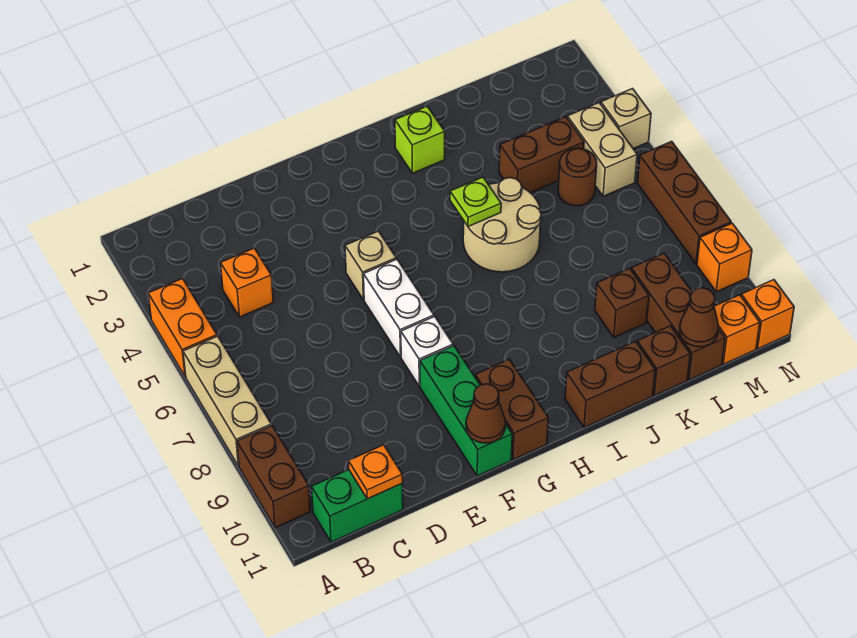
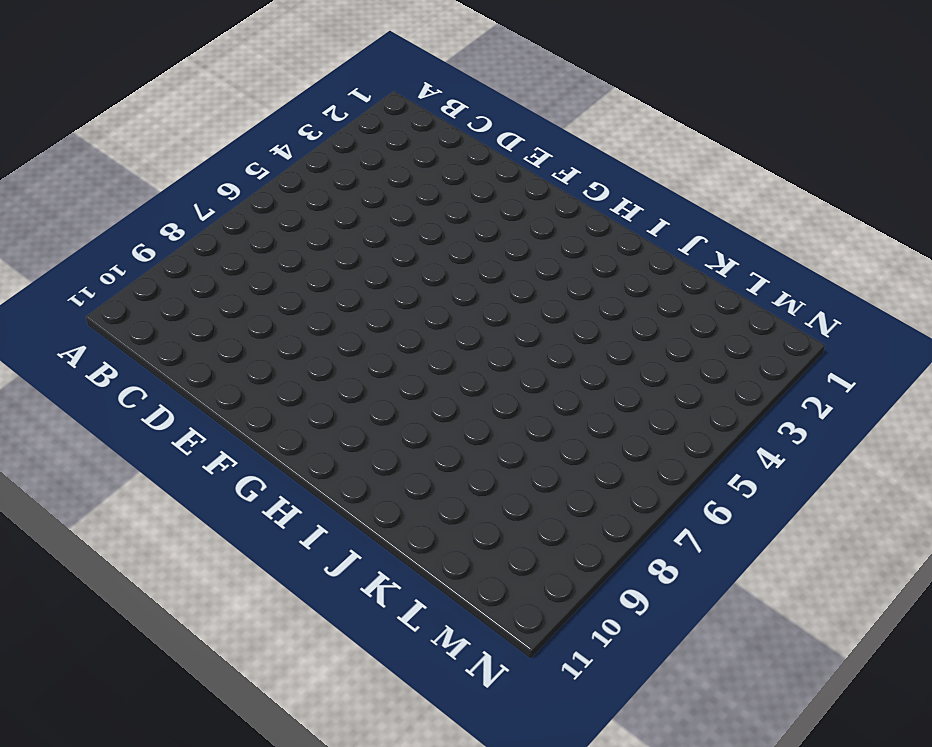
none -> orange brick A4:A5 level 1
none -> tan brick A6:A8 level 1
none -> brown brick A9:A10 level 1

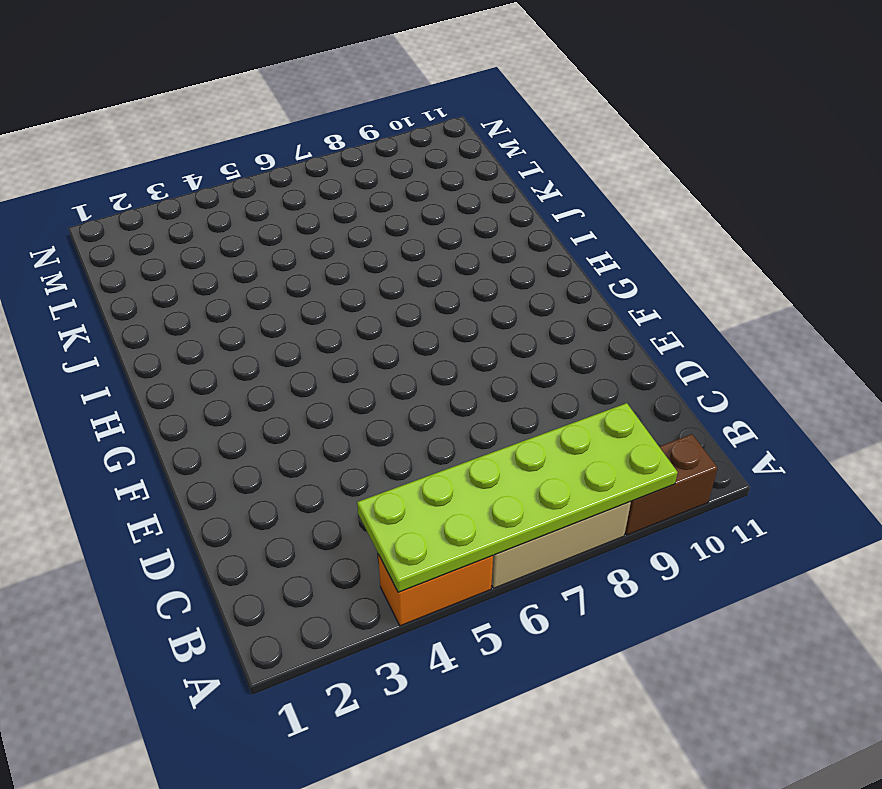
lime plate A4:B9 level 2 -> none
none -> green brick B11:C11 level 1
none -> orange brick C4 level 1
none -> tan brick F5 level 1

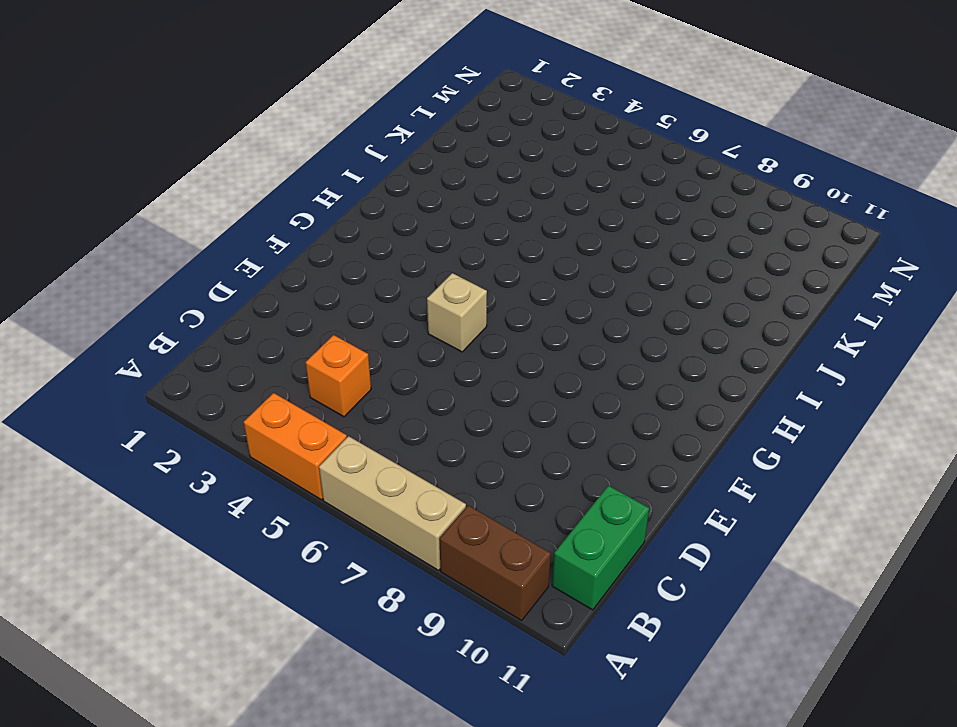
none -> white brick F6:F7 level 1
none -> white brick F8 level 1
none -> green brick F9:F11 level 1

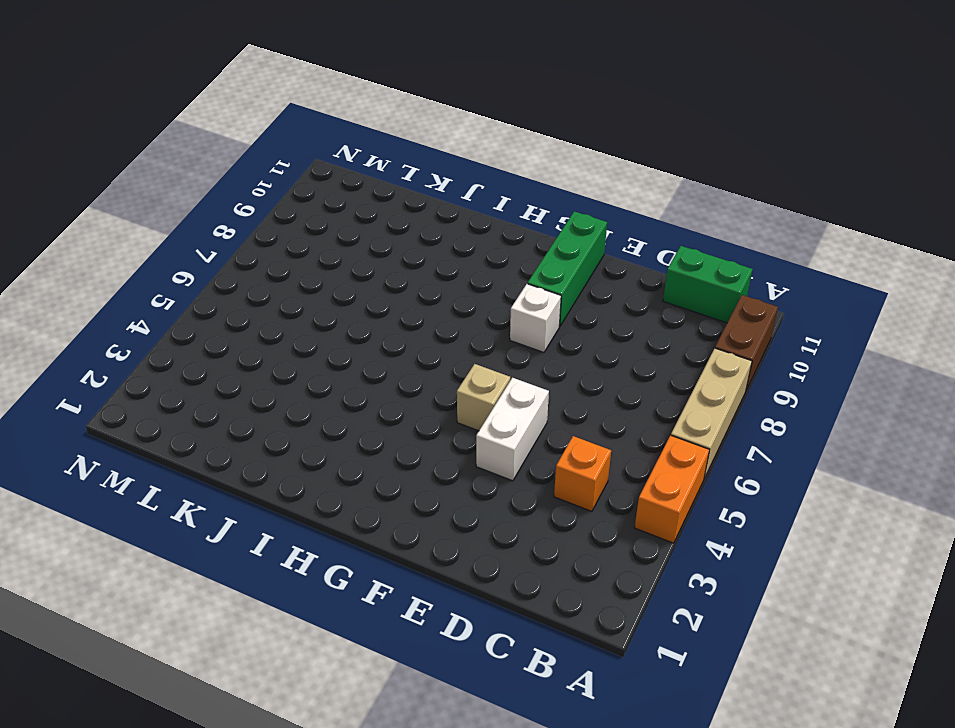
white brick E4:E5 level 1 -> white brick F6:F7 level 1
none -> brown brick G10:G11 level 1
none -> lime brick I2 level 1
none -> tan round brick I5:J6 level 1

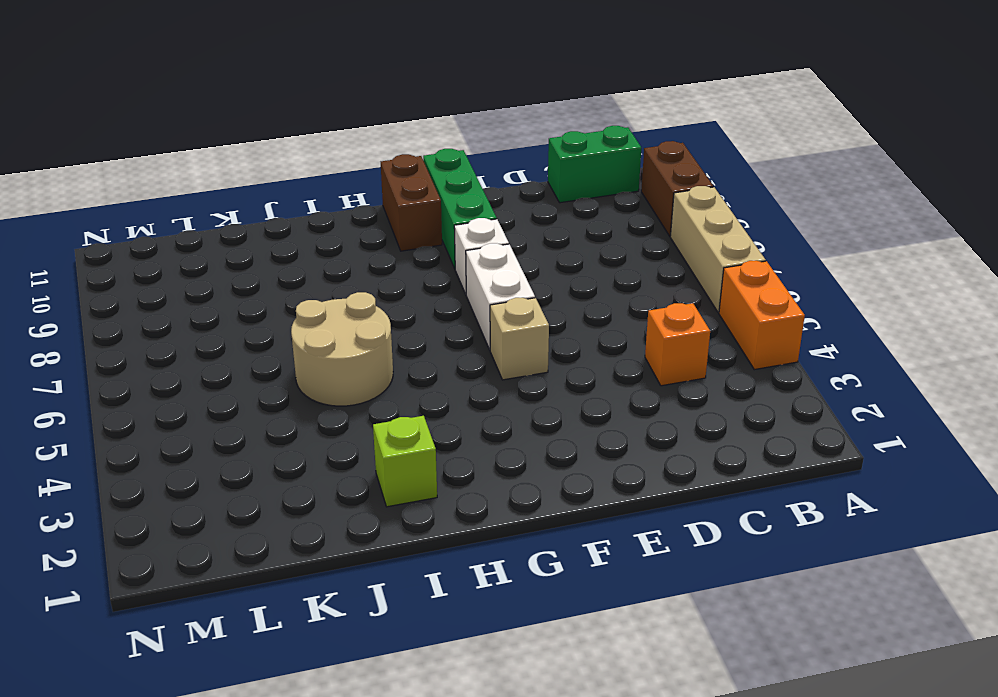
none -> brown brick I11:J11 level 1
none -> brown brick K4:L4 level 1
none -> brown brick K9 level 1

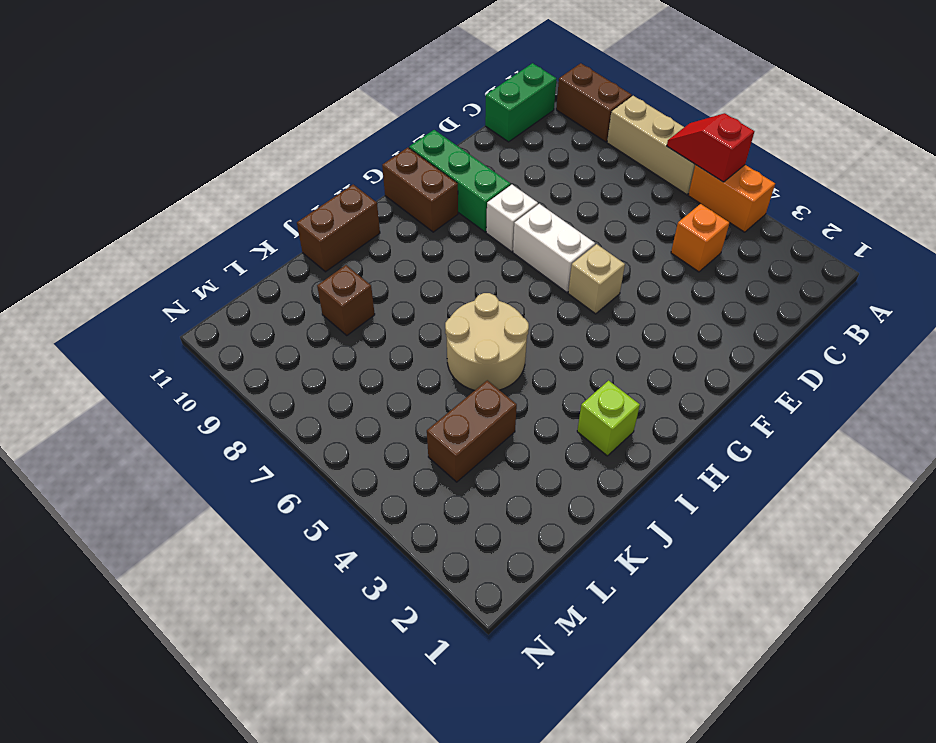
red slope A5:A6 level 2 top 5 -> none
none -> brown brick K11 level 1
none -> brown round brick L5 level 1
none -> brown brick L9:L11 level 1

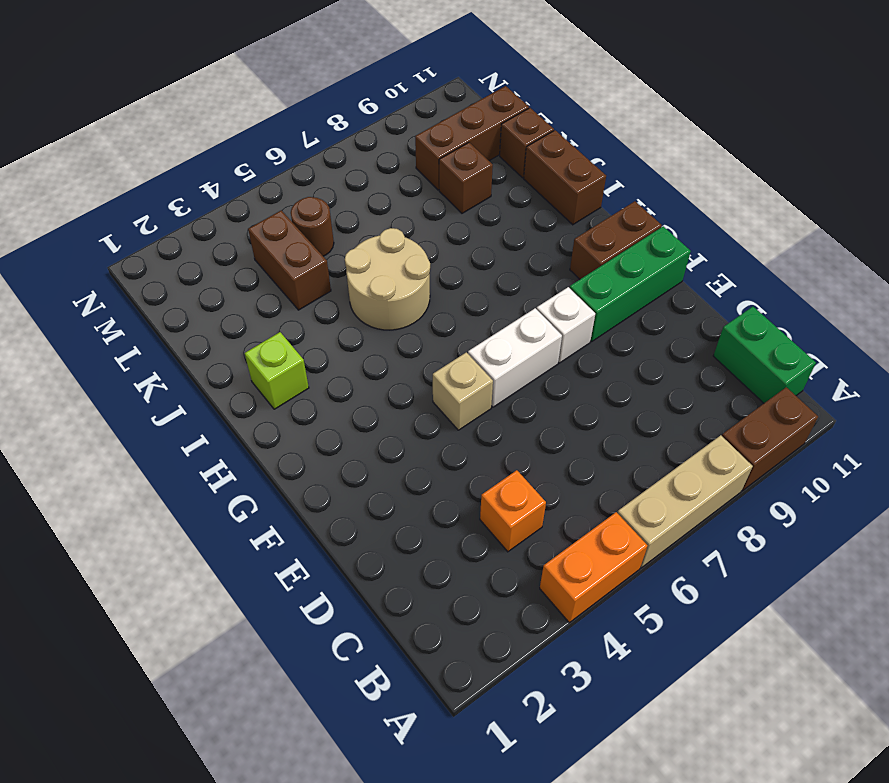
none -> tan brick M4:M5 level 1
none -> orange brick M11 level 1
none -> tan brick N4 level 1

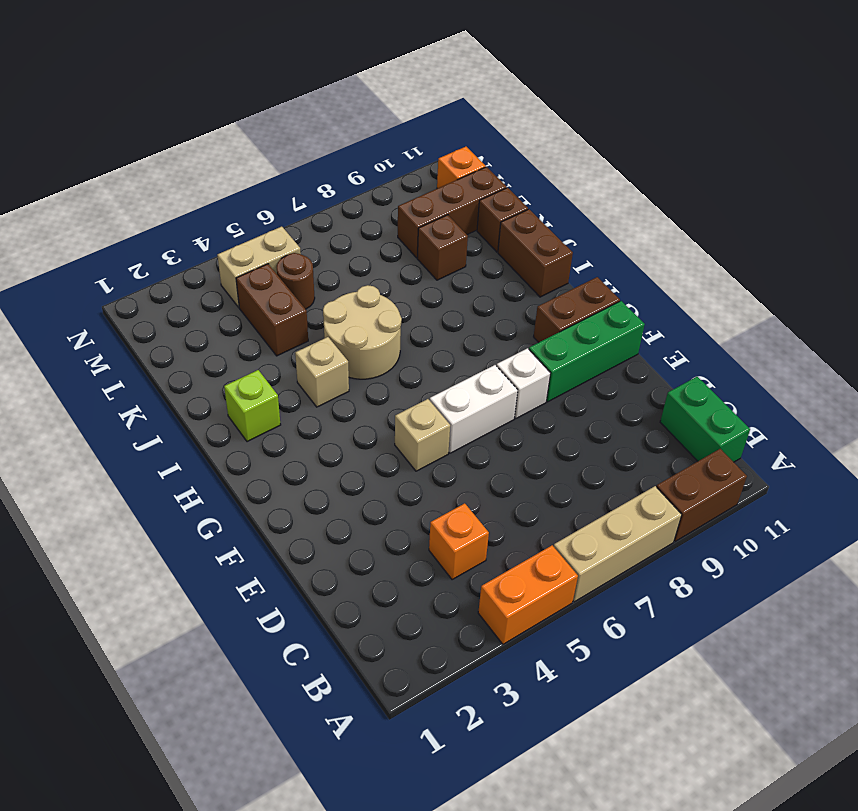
tan brick I4 level 1 -> tan brick N4 level 1
none -> brown brick N6:N8 level 1
none -> orange brick N9 level 1
none -> orange brick N11 level 1

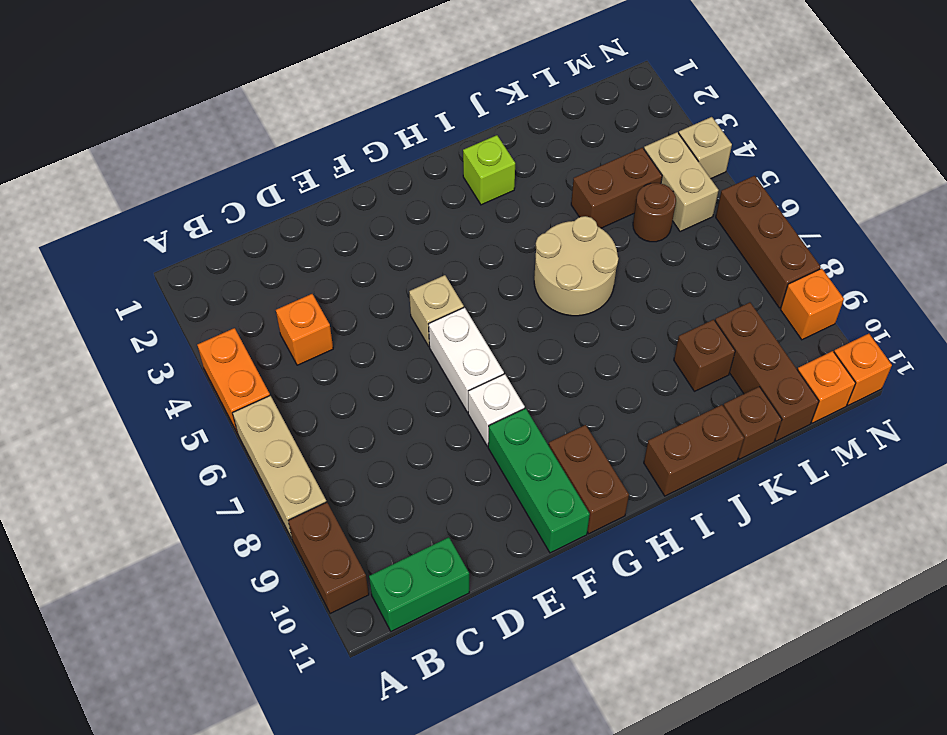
none -> orange plate C11 level 2
none -> brown cone F11 level 2
none -> lime plate I5 level 2

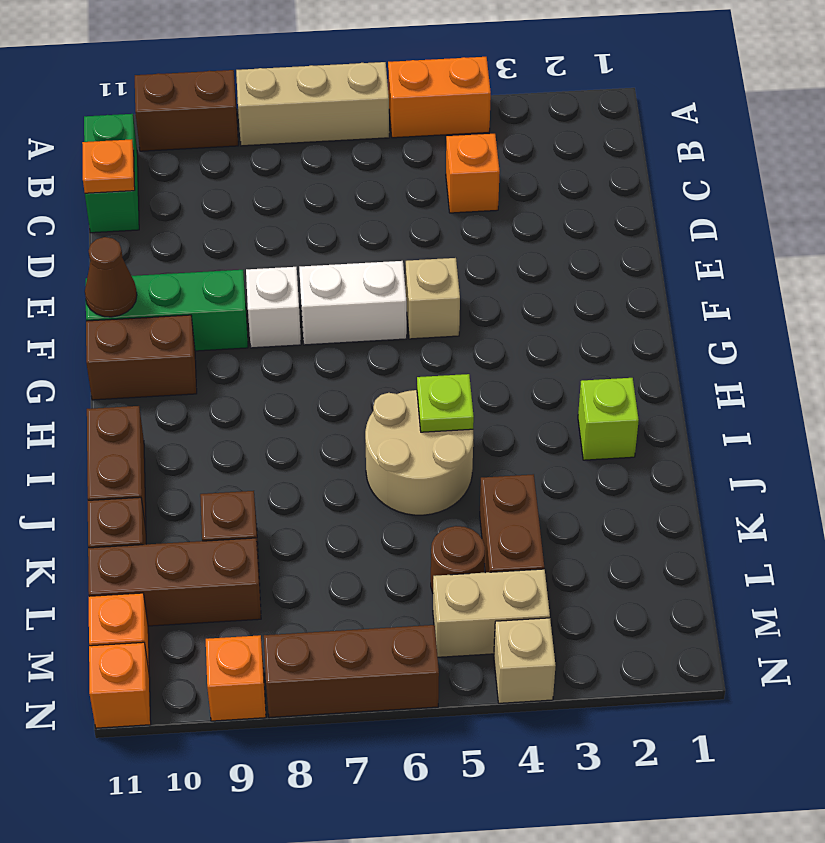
none -> brown cone L11 level 2

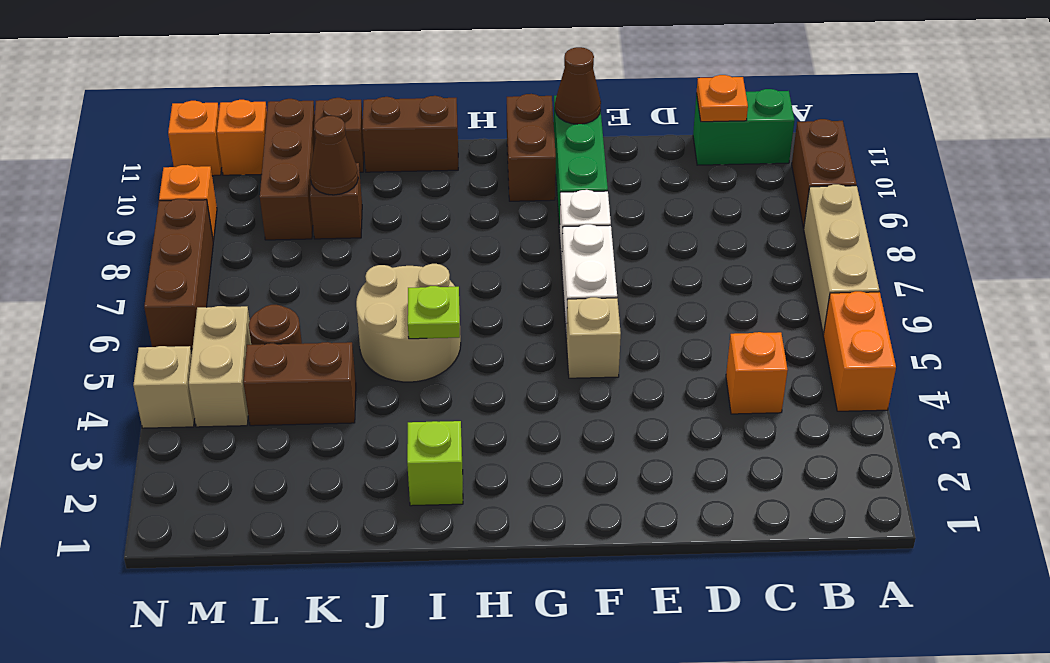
brown cone K9 level 2 -> brown cone L11 level 2

